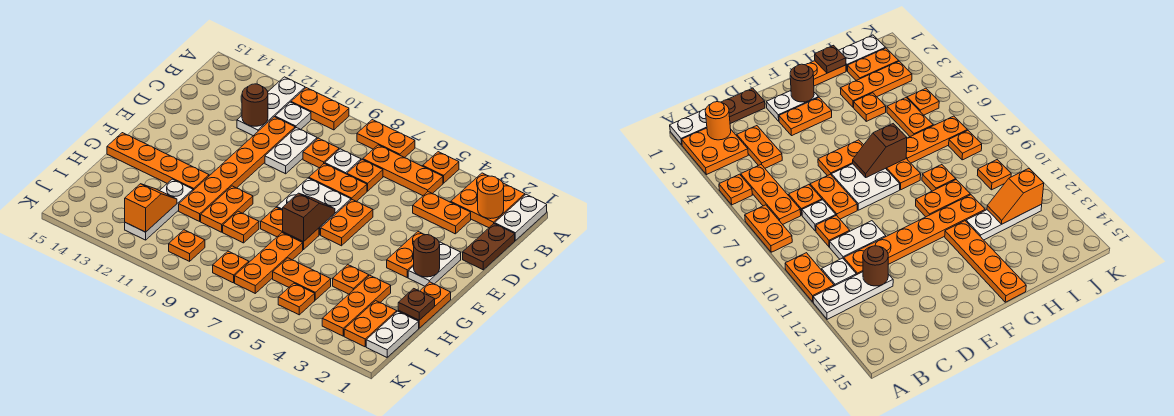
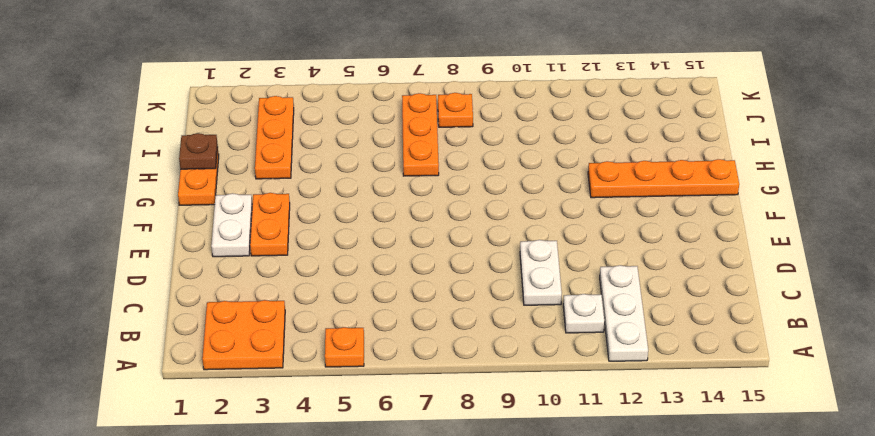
none -> white plate A1:B1 level 1
none -> orange plate A7:A8 level 1
none -> orange plate A10:A11 level 1
none -> orange plate B5:B7 level 1

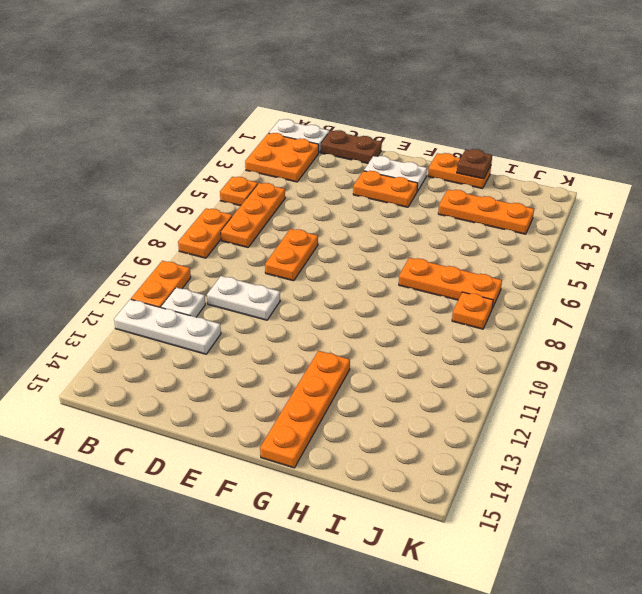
none -> orange plate C3:C4 level 1
none -> orange plate C7 level 1
none -> white plate C8 level 1
none -> orange plate C9 level 1

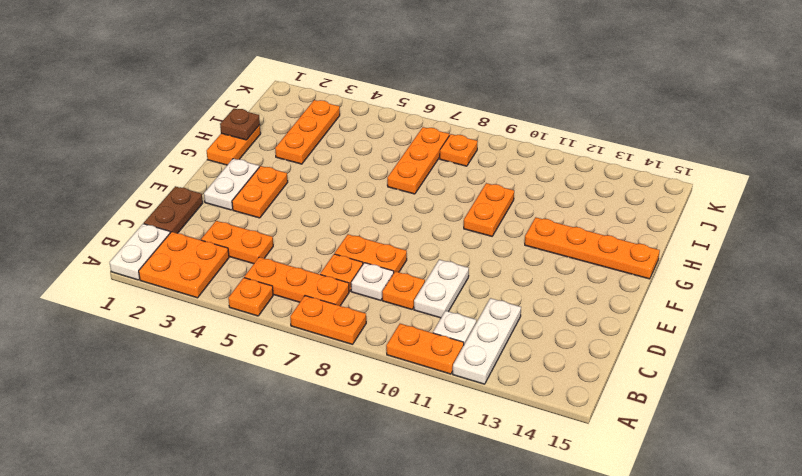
none -> orange plate C11:H11 level 1
none -> orange plate E6:F6 level 1
none -> white plate E7:F8 level 1
none -> orange plate G7:G8 level 1

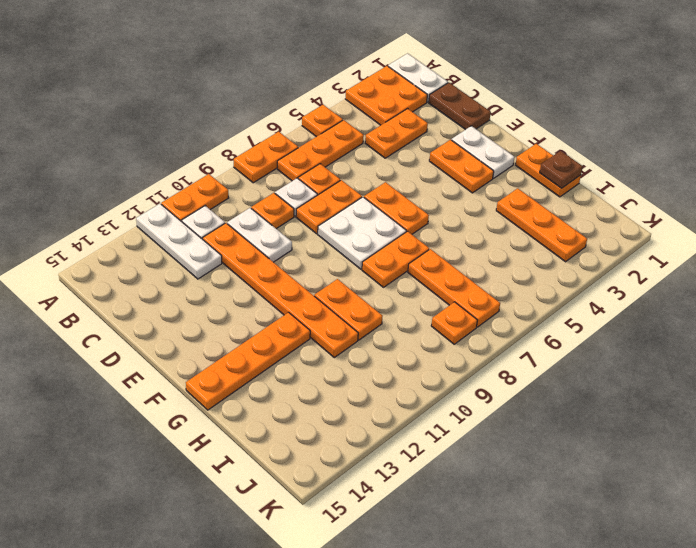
none -> orange plate H4 level 1
none -> orange plate H9 level 1
none -> white plate H12:J12 level 1
none -> white plate I1:J1 level 1

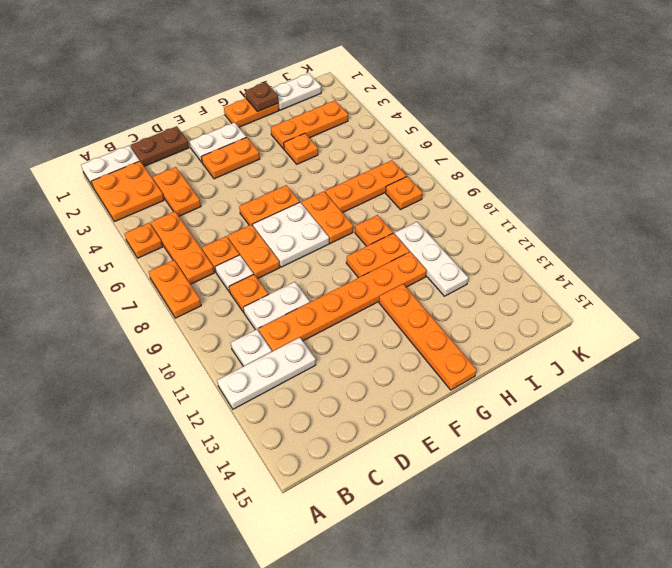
white plate I10:I12 level 1 -> white plate H12:J12 level 1
none -> orange plate A10:A11 level 1
none -> orange plate I2:J2 level 1
none -> orange plate I5:I6 level 1
none -> orange plate J5 level 1

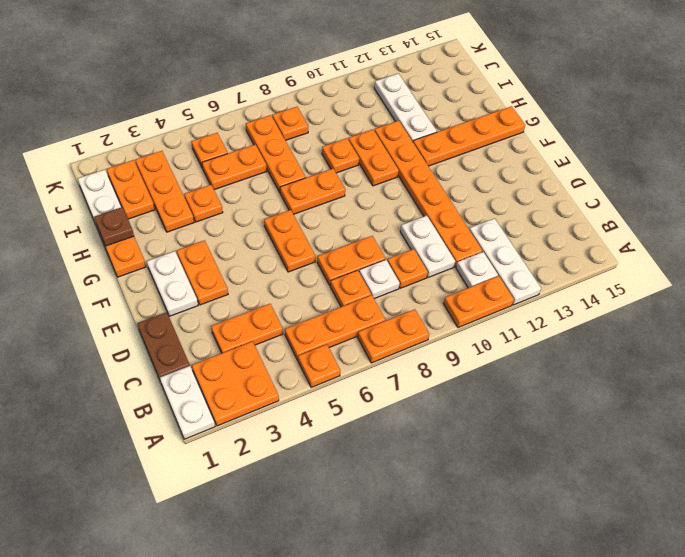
none -> white plate E7:F8 level 1
none -> orange plate J10 level 1
none -> orange round brick B2 level 2
none -> brown round brick C12 level 2

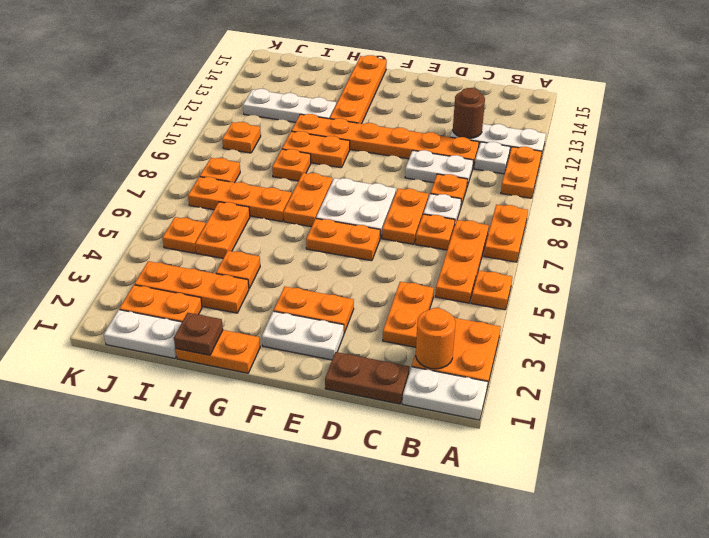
none -> brown round brick F2 level 2
none -> brown slope F7:G7 level 2 top G
none -> orange slope I12:J12 level 2 top J

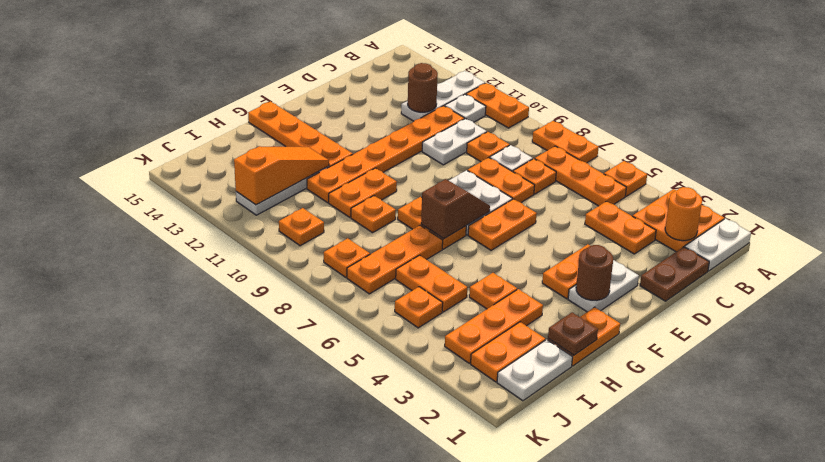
orange slope H12:J12 level 2 top J -> orange slope I12:J12 level 2 top J

